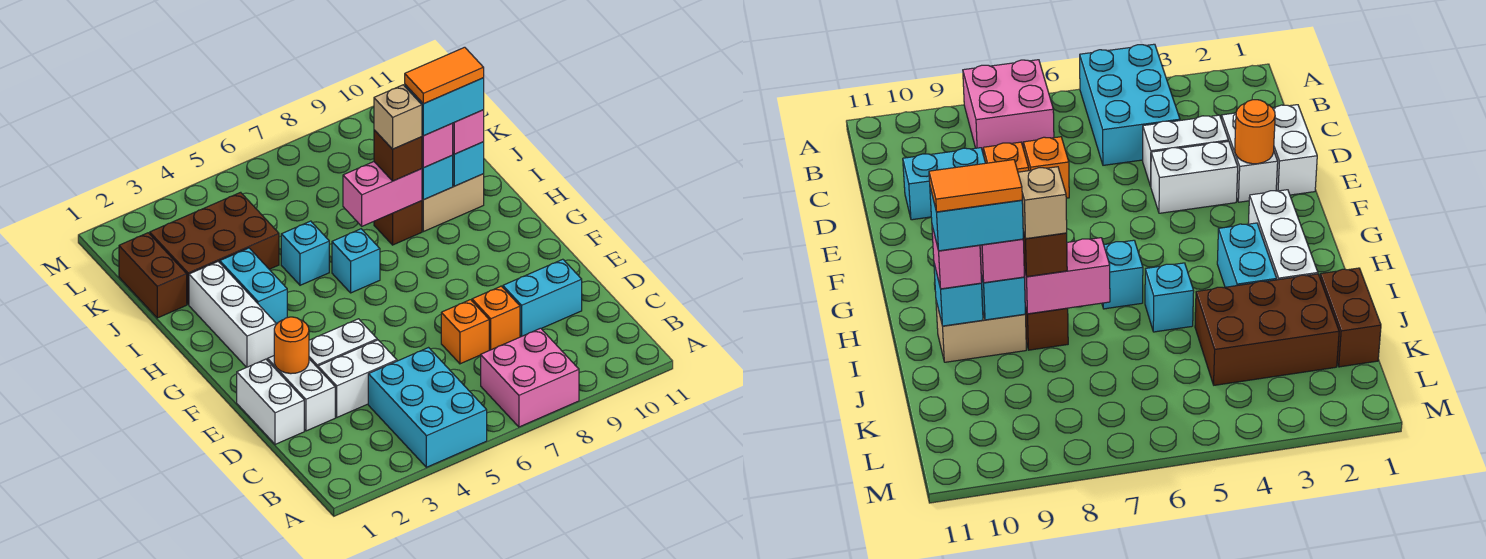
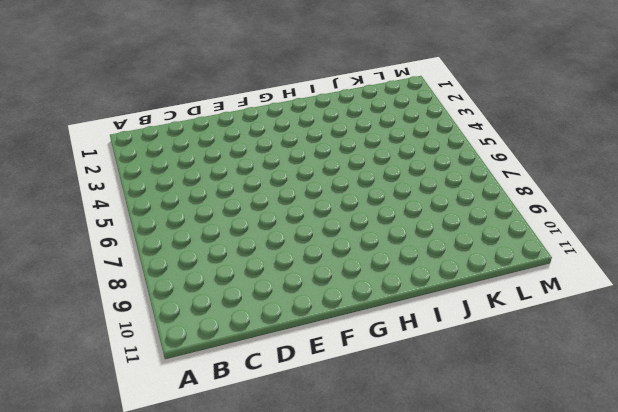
none -> cyan brick A4:C5 level 1
none -> pink brick A7:B8 level 1
none -> white brick D1:E1 level 1

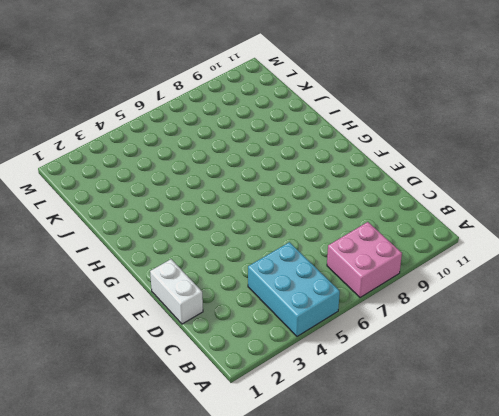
none -> white brick D2:E2 level 1
none -> white brick D3:D4 level 1
none -> orange brick D7 level 1

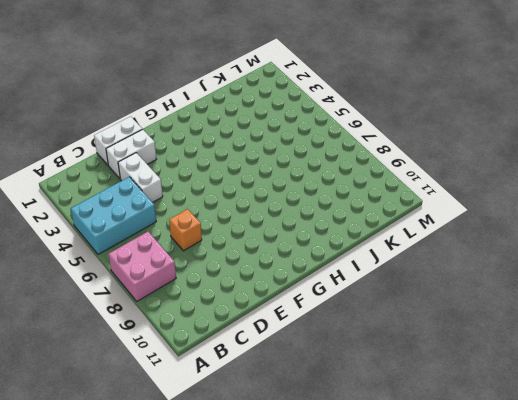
none -> orange brick D8 level 1
none -> cyan brick D9:D10 level 1
none -> white brick E3:E4 level 1

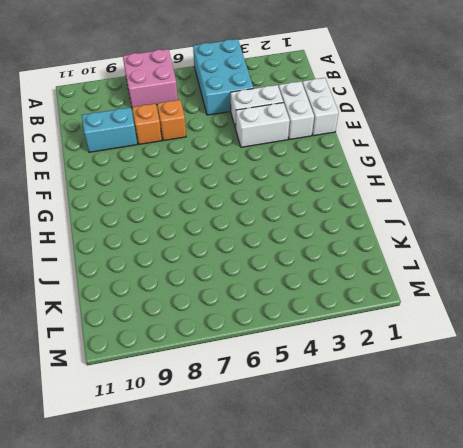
none -> white brick G2:I2 level 1
none -> cyan brick H3:I3 level 1
none -> cyan brick H6 level 1

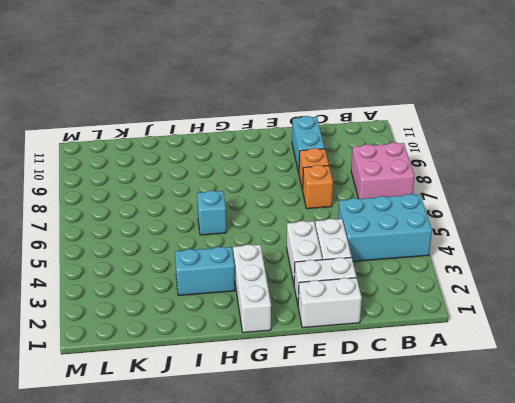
white brick G1:G3 level 1 -> white brick G2:I2 level 1
none -> cyan brick I5 level 1
none -> brown brick I8 level 1
none -> tan brick I9:I10 level 1

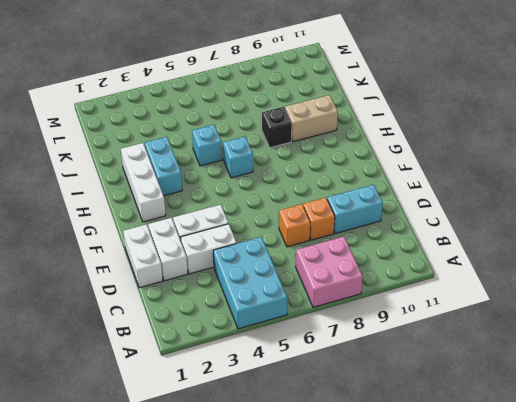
black brick I8 level 1 -> brown brick I8 level 1
none -> brown brick J1:K1 level 1
none -> brown brick J2:K4 level 1
none -> orange round brick E2 level 2

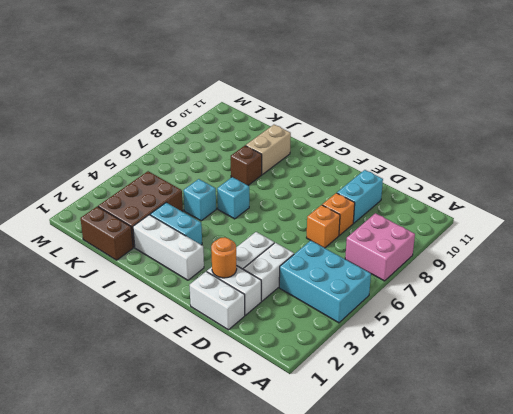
none -> pink brick I7:I8 level 2
none -> cyan brick I9 level 2
none -> cyan brick I10 level 2

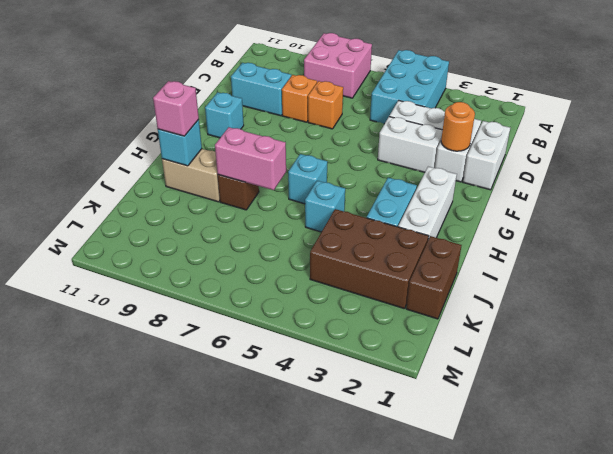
cyan brick F10 level 1 -> cyan brick I9 level 2
none -> brown brick I8 level 3
none -> pink brick I9 level 3
none -> tan brick I8 level 4

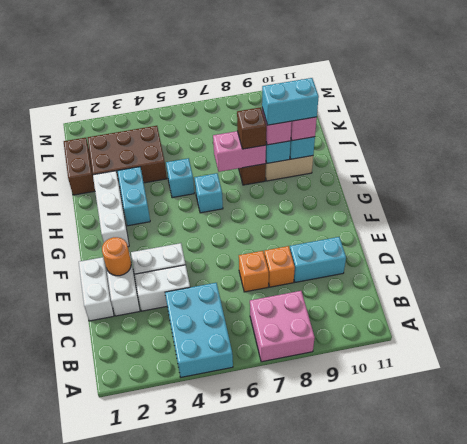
none -> tan brick I8 level 4
none -> orange tile I9:I10 level 5

